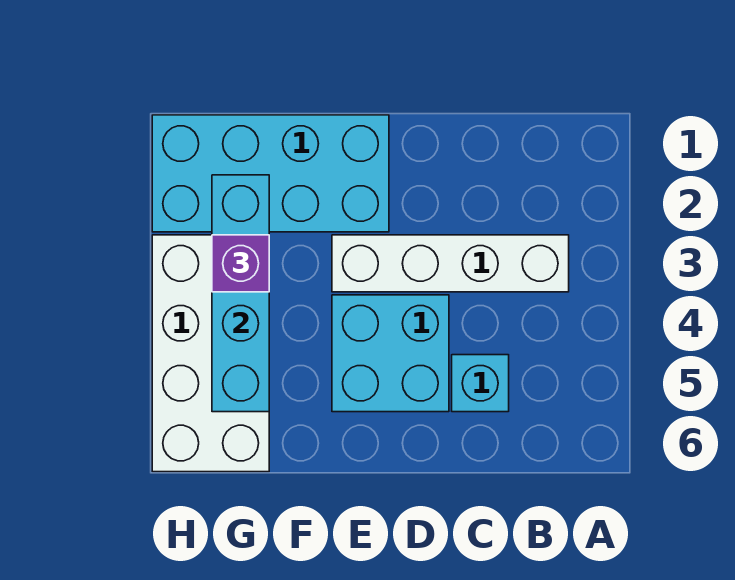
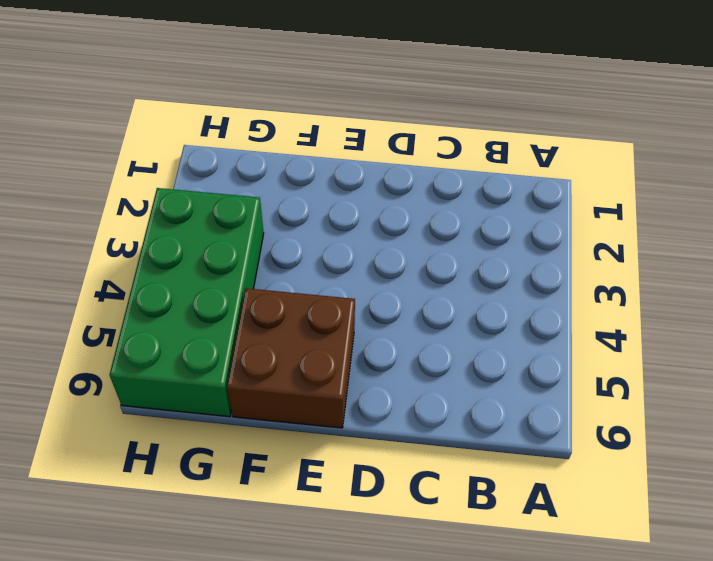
brown brick E5:F6 level 1 -> cyan brick D4:E5 level 1
green brick G3:H6 level 1 -> white brick G3:H6 level 1
none -> white brick B3:E3 level 1
none -> cyan brick C5 level 1

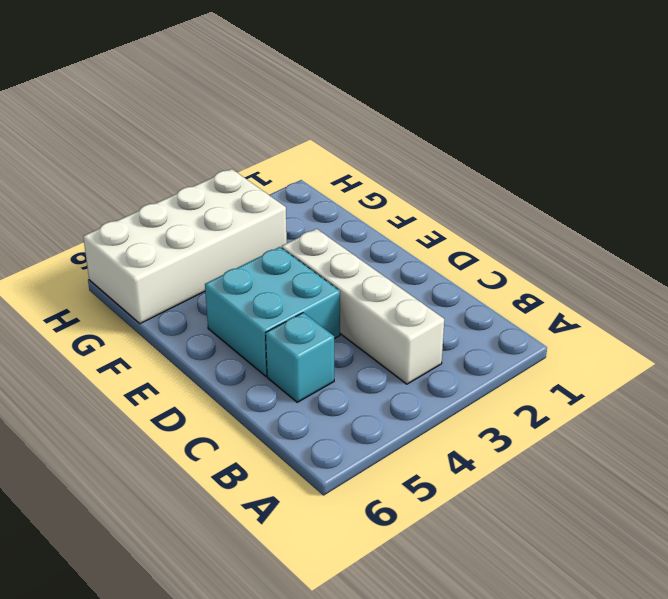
none -> cyan brick E1:H2 level 1
none -> cyan brick G2:G5 level 2

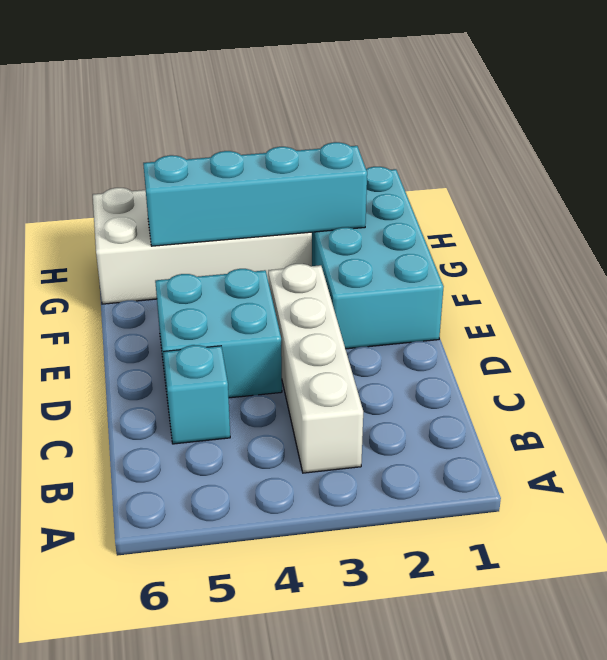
none -> purple brick G3 level 3

